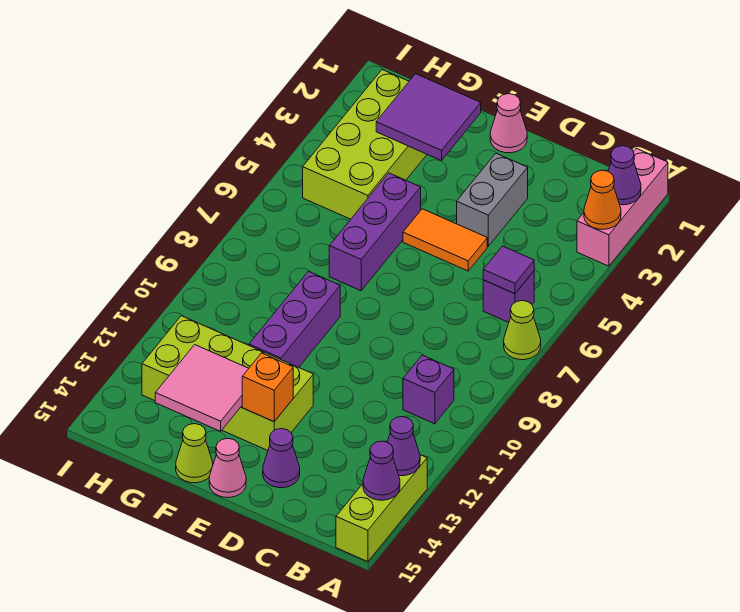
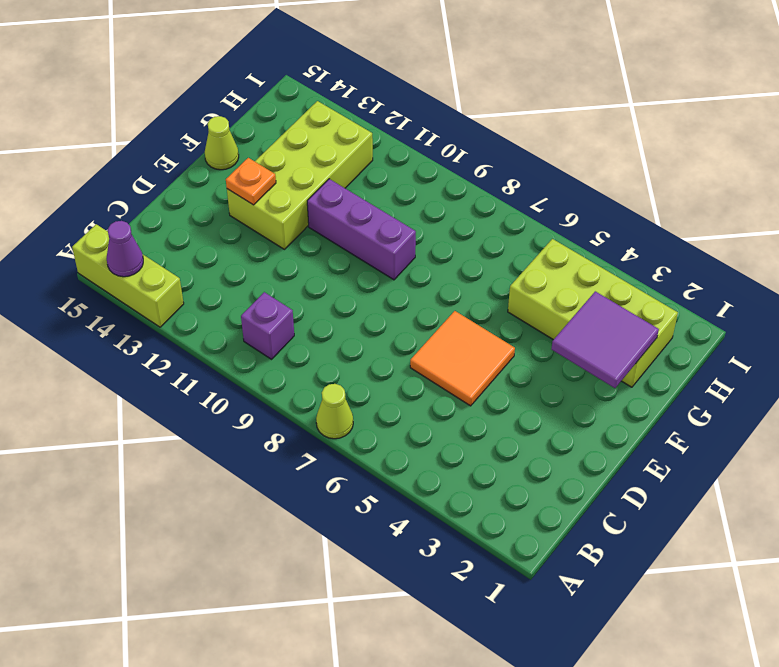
orange tile D5:E6 level 1 -> orange tile D5:E5 level 1
orange plate E13 level 2 -> orange brick E13 level 2
none -> pink brick A1:A3 level 1
none -> purple brick B6 level 1
none -> grey brick D3:D4 level 1

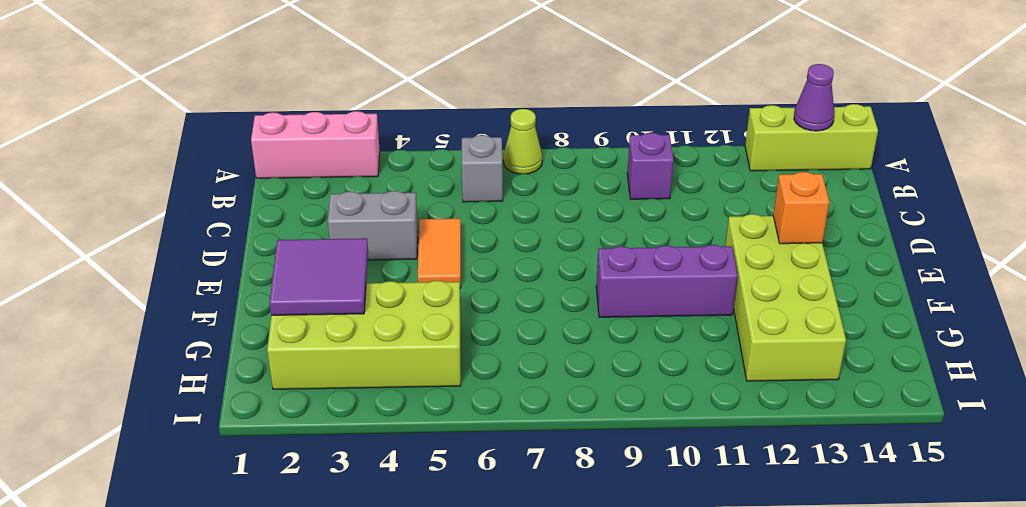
grey brick B6 level 1 -> purple brick B6 level 1
none -> purple cone D14 level 1
none -> pink cone E1 level 1
none -> pink cone E15 level 1

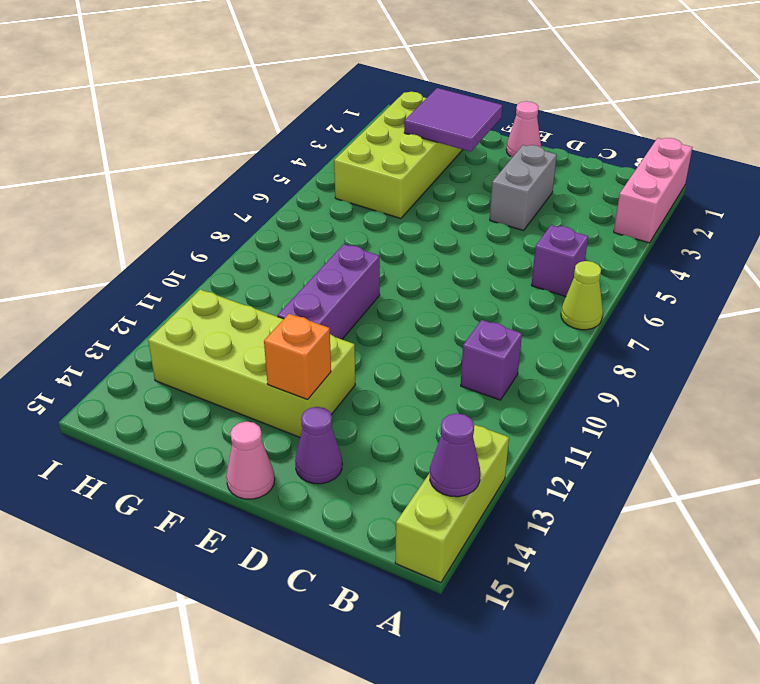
none -> orange tile D5:E5 level 1
none -> purple brick F5:F7 level 1
none -> lime cone F15 level 1

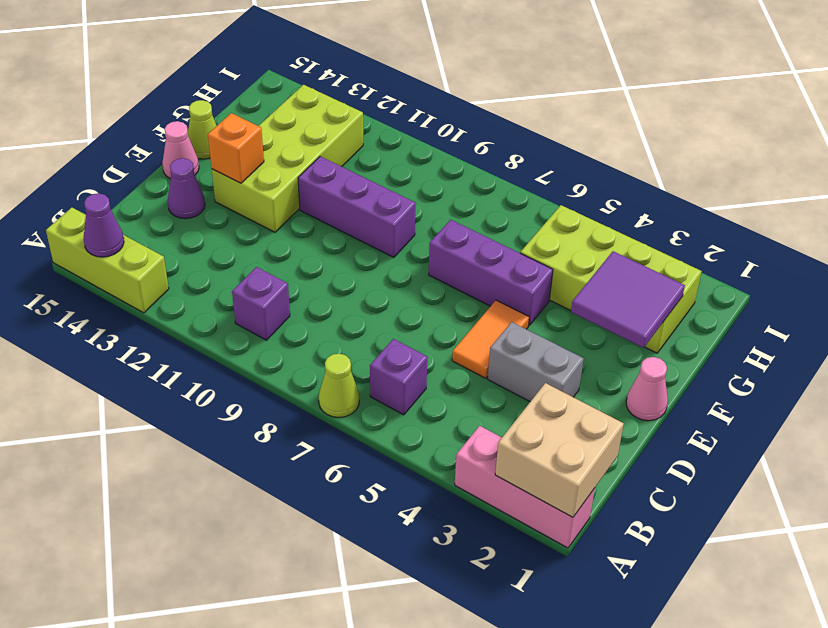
tan brick A1:B2 level 2 -> purple cone A2 level 2
none -> orange cone A3 level 2
none -> purple cone A13 level 2
none -> purple tile B6 level 2

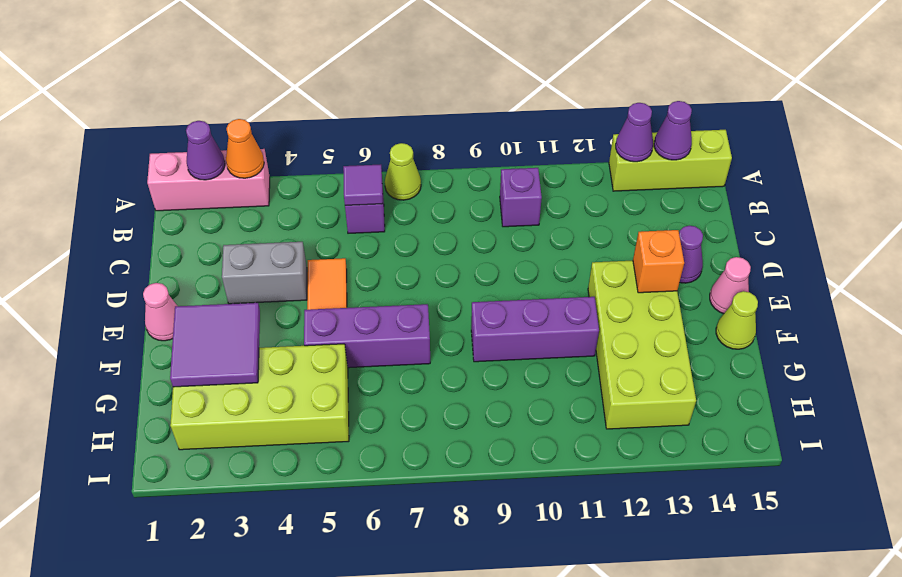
none -> pink tile F13:G14 level 2

